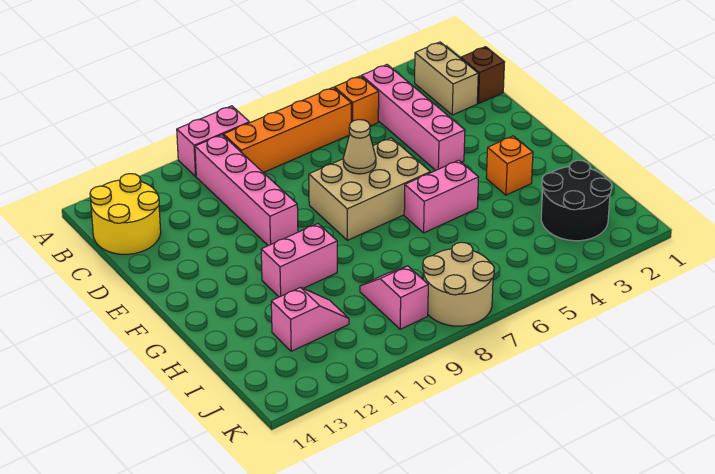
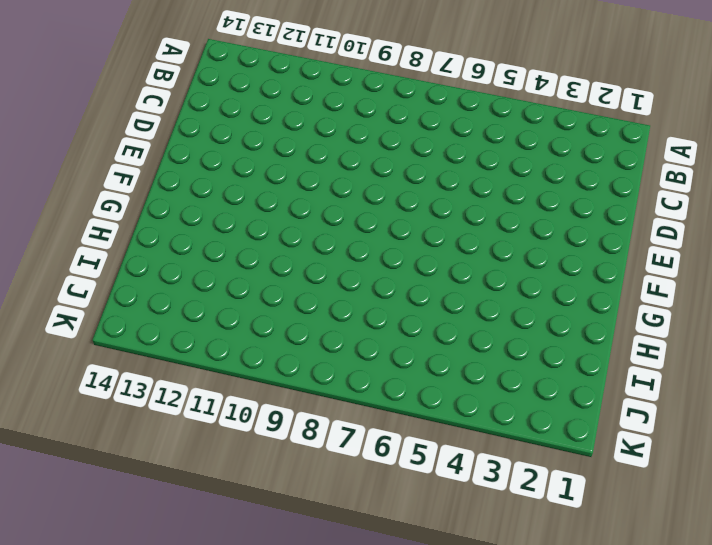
none -> pink brick A9:A10 level 1
none -> tan brick B2:C2 level 1
none -> pink brick B4:E4 level 1

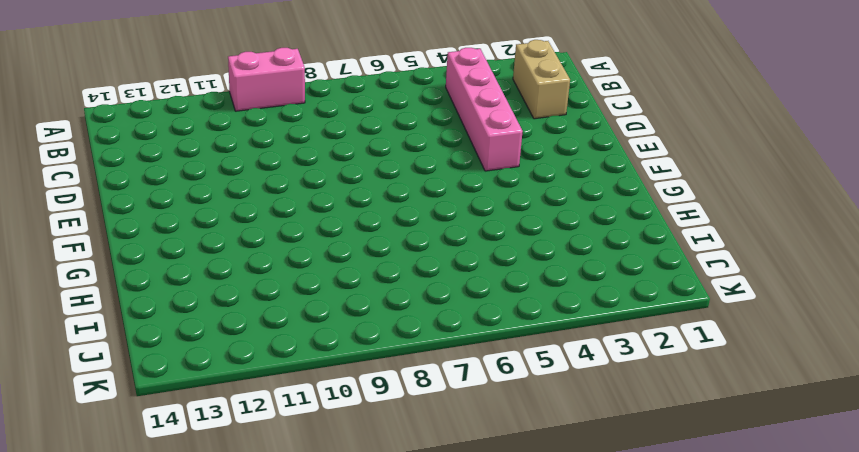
none -> orange brick B5 level 1
none -> orange brick B6:B9 level 1
none -> pink brick B10:E10 level 1

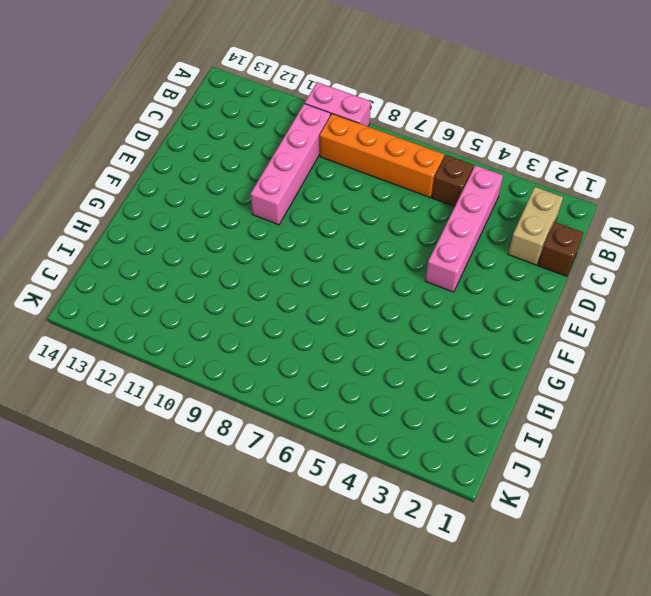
brown brick B5 level 1 -> orange brick B5 level 1
none -> yellow round brick B13:C14 level 1
none -> tan brick E6:F8 level 1
none -> orange brick G3 level 1

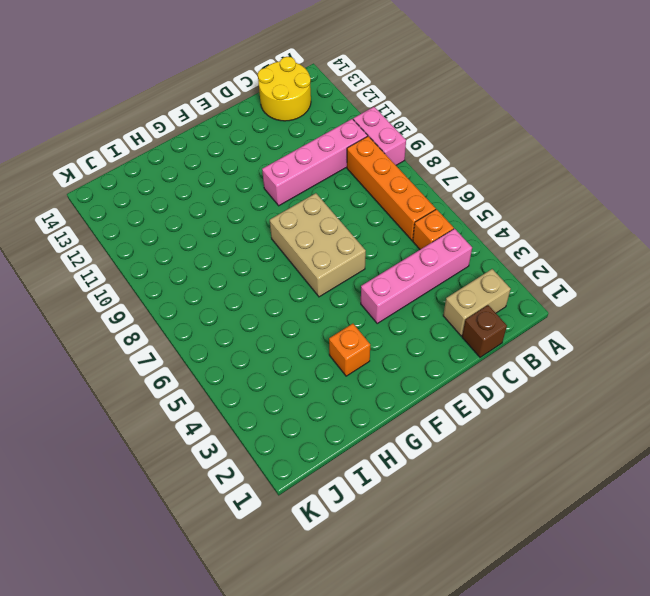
none -> pink brick G5:G6 level 1
none -> pink brick G10:G11 level 1
none -> black round brick I2:J3 level 1

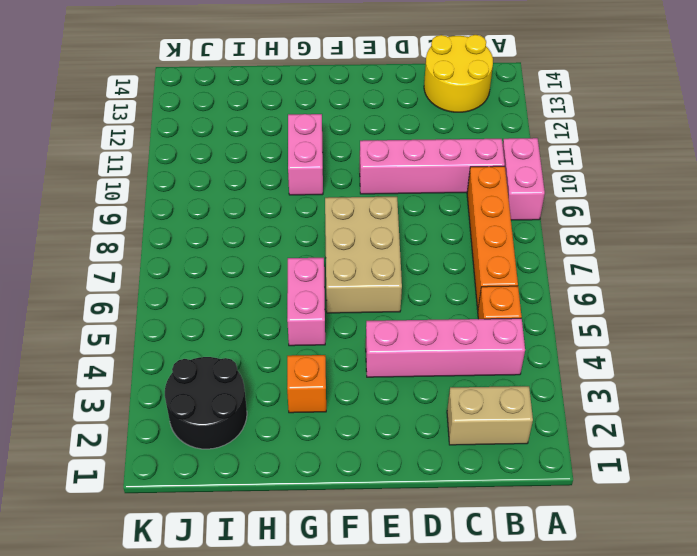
none -> brown brick C1 level 1
none -> pink slope I9:J9 level 1 top J
none -> pink slope I11:I12 level 1 top 12

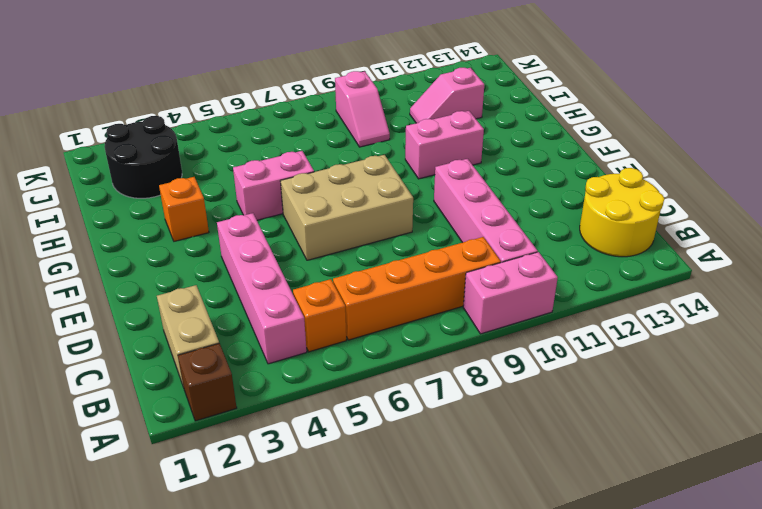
brown brick A2 level 1 -> brown brick C1 level 1
none -> tan round brick J7:K8 level 1
none -> tan cone E7 level 2

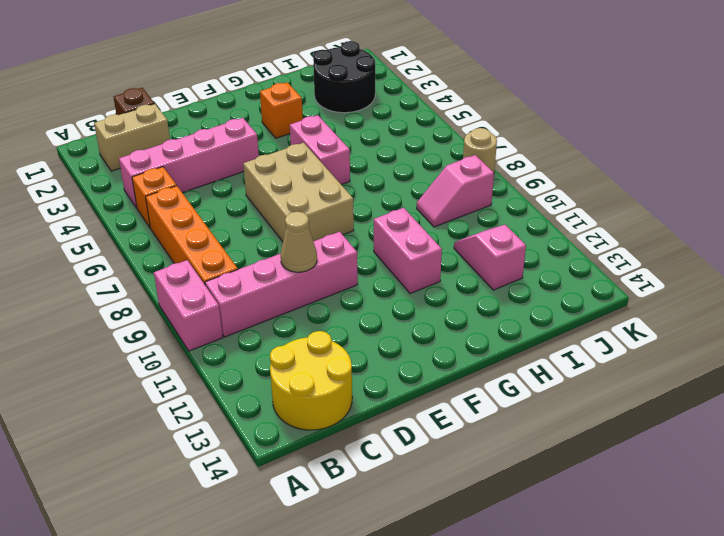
tan cone D10 level 2 -> tan cone E7 level 2
tan round brick K8 level 1 -> tan round brick J7:K8 level 1

